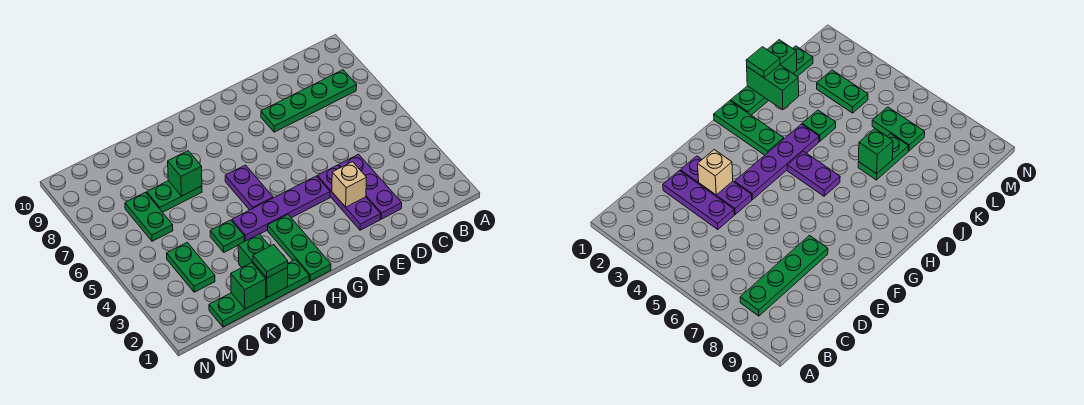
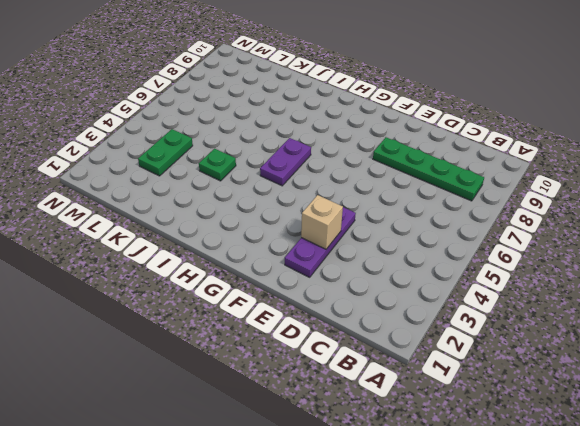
none -> purple plate D2:D4 level 1
none -> purple plate F4:I4 level 1
none -> green plate H1:H3 level 1

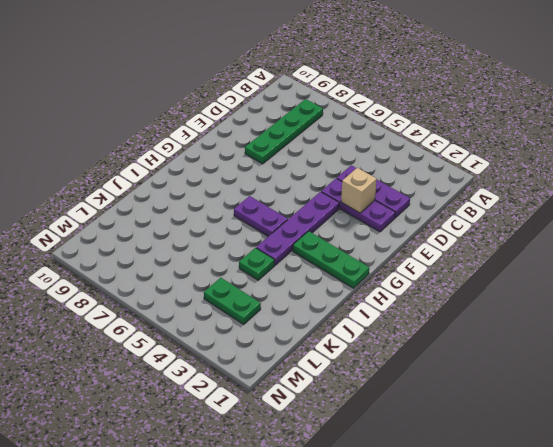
none -> green plate I1:L1 level 1
none -> green plate J7:K7 level 1
none -> green plate L6:L7 level 1

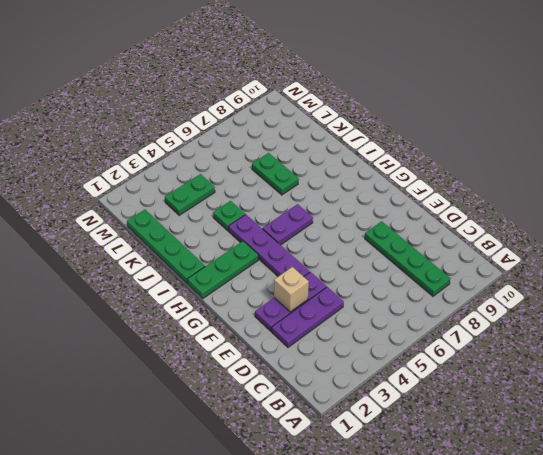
none -> green plate L6:L7 level 1
none -> green brick J1:J2 level 2
none -> green brick J7 level 2

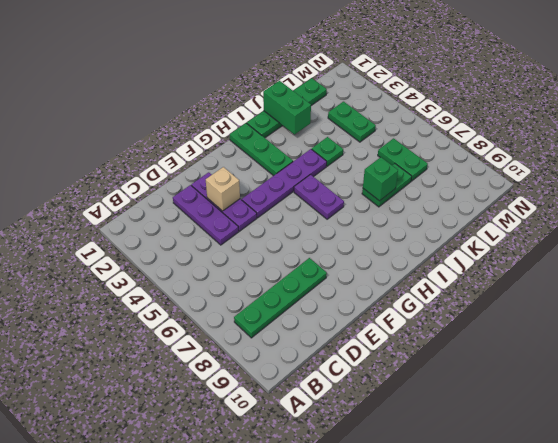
none -> green brick K1 level 2
none -> green tile J1 level 3

